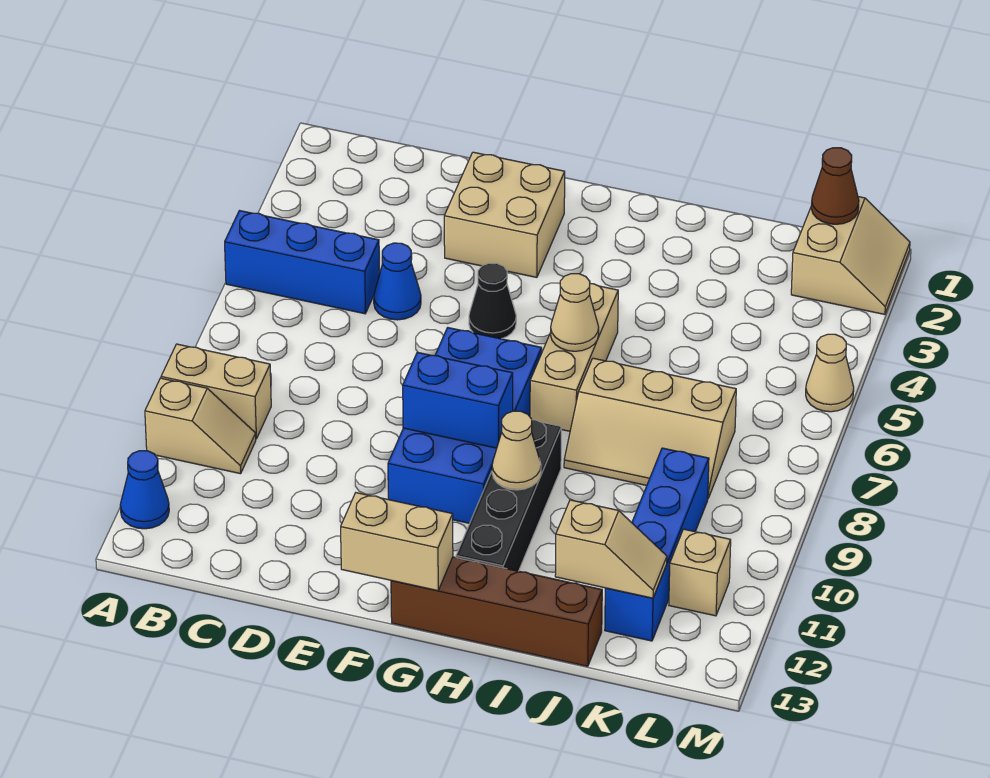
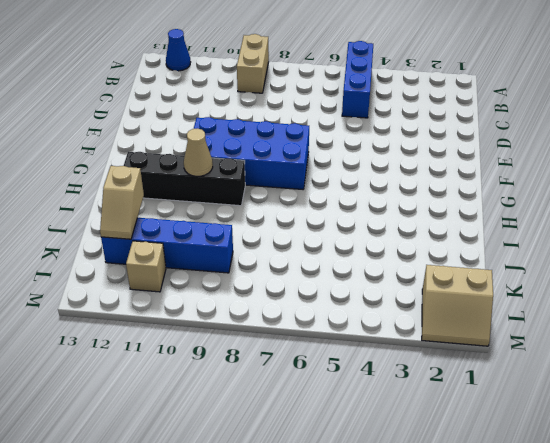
none -> tan slope A10:B10 level 1 top A
none -> blue cone D5 level 1
none -> tan brick E2:F3 level 1

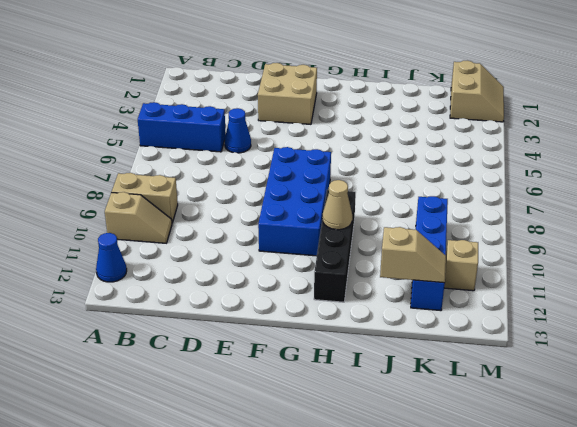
none -> black cone F5 level 1
none -> brown brick G13:J13 level 1
none -> tan brick H5:H7 level 1

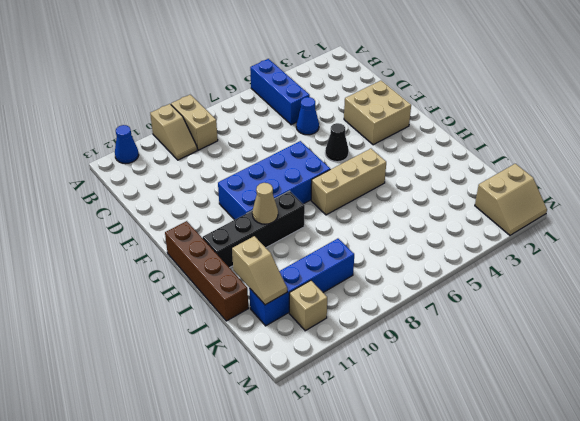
none -> tan slope I7:K8 level 1 top 7
none -> tan cone M5 level 1
none -> blue brick F9:G9 level 2

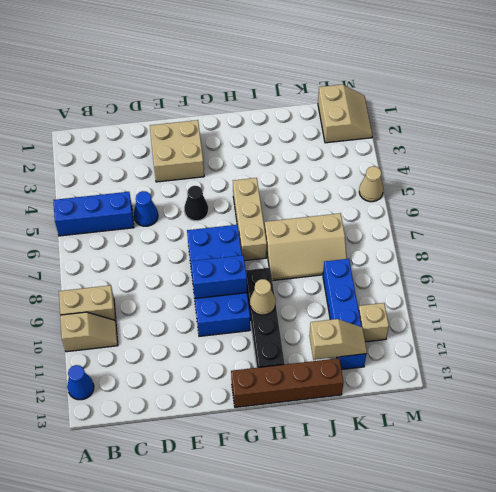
none -> tan brick F13:G13 level 2
none -> tan cone H6 level 2
none -> brown cone L1 level 2

